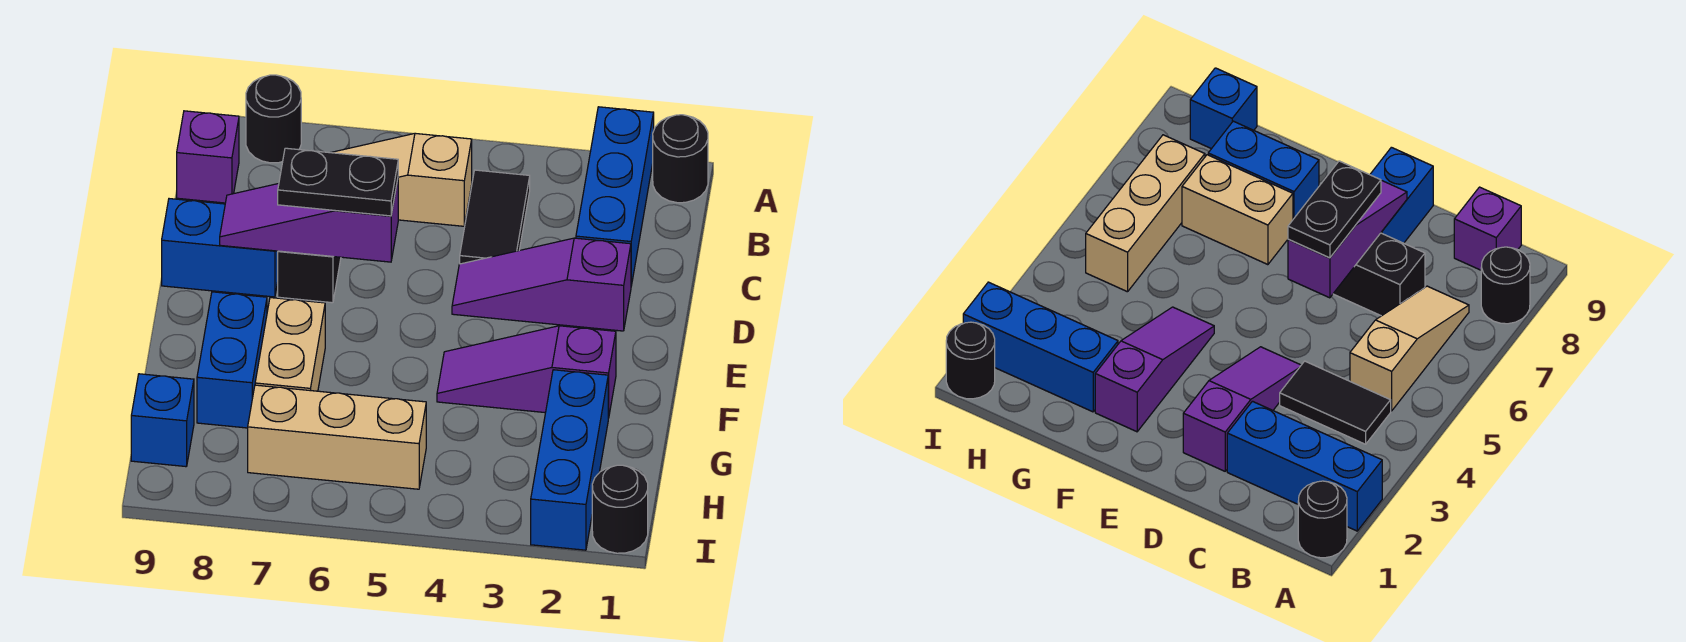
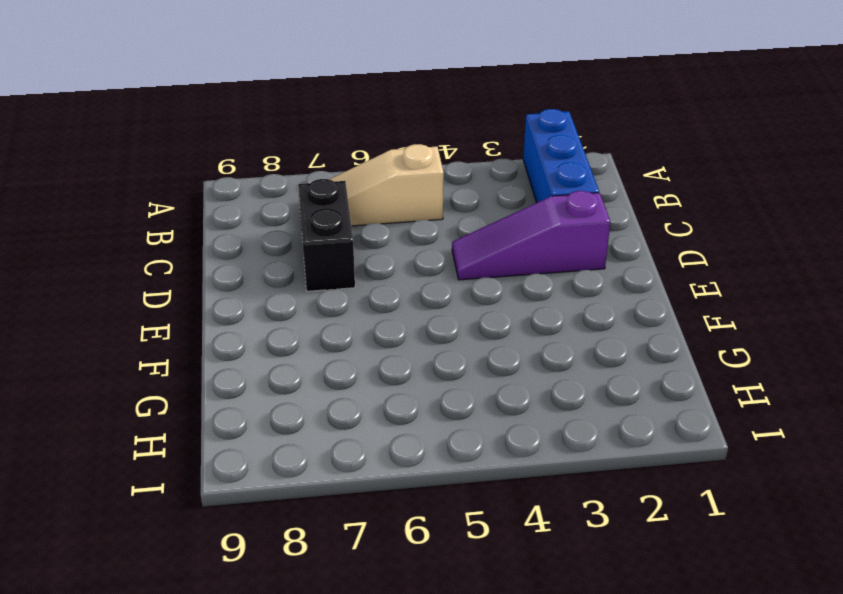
none -> black round brick A1 level 1
none -> black round brick A8 level 1
none -> black tile B4:C4 level 1

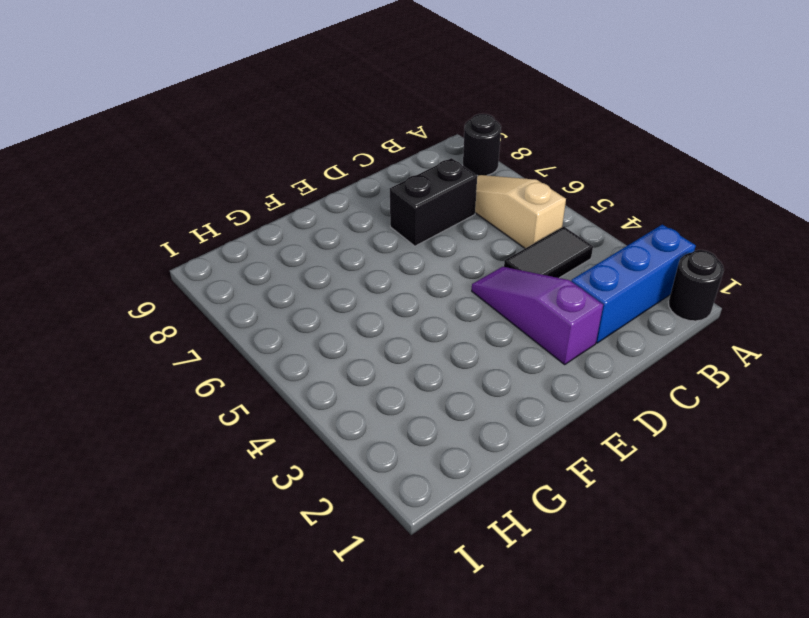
none -> purple brick B9 level 1
none -> blue brick D8:D9 level 1
none -> purple slope F2:F4 level 1 top 2

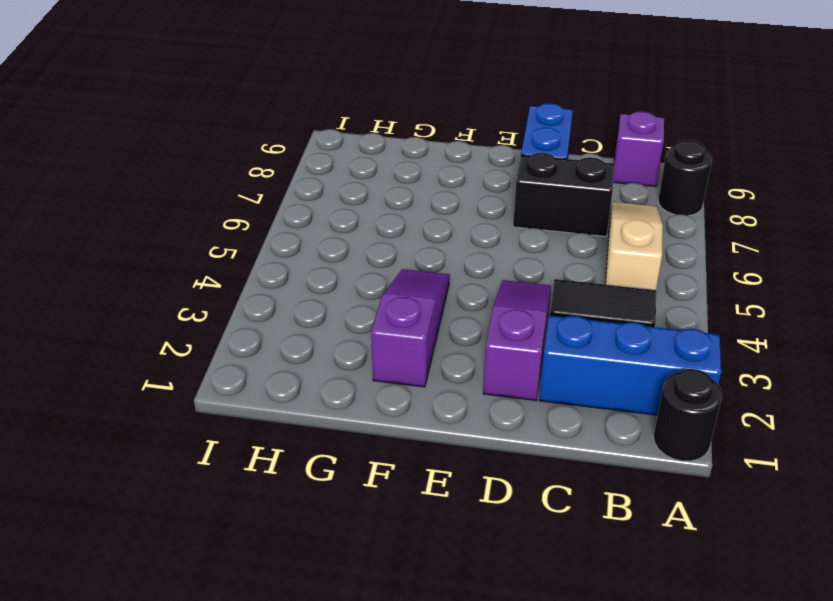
none -> tan brick F7:G7 level 1
none -> blue brick F8:G8 level 1
none -> blue brick G2:I2 level 1

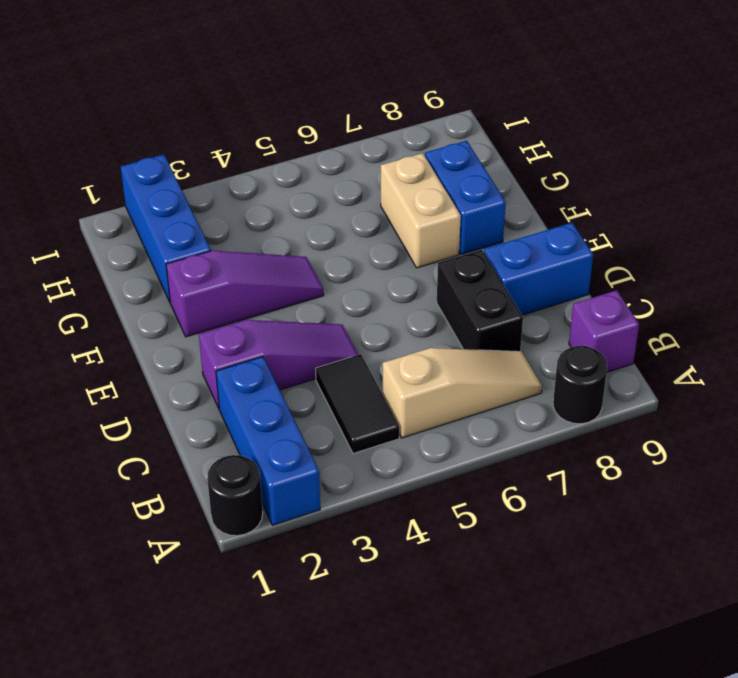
none -> tan brick H5:H7 level 1
none -> blue brick H9 level 1
none -> black round brick I1 level 1

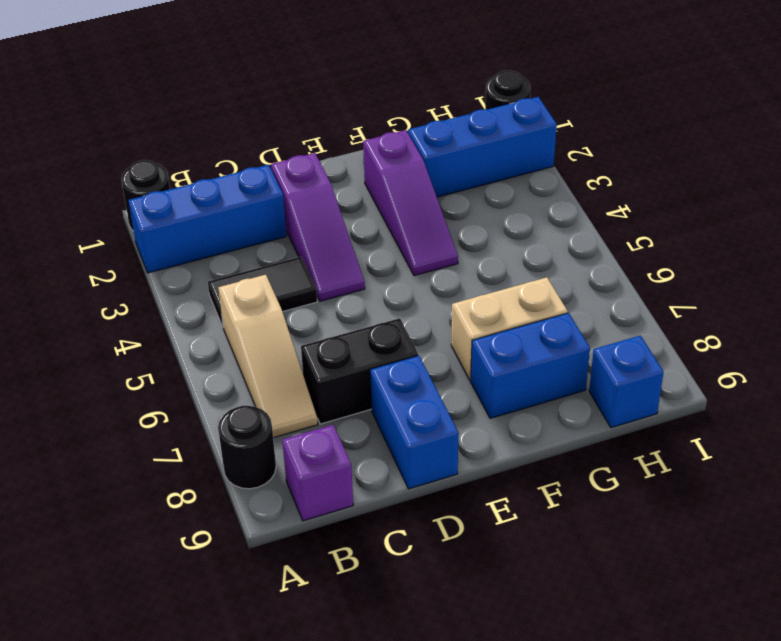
none -> tan brick H5:H7 level 1
none -> purple slope D6:D8 level 2 top 6
none -> black plate D6:D7 level 3

